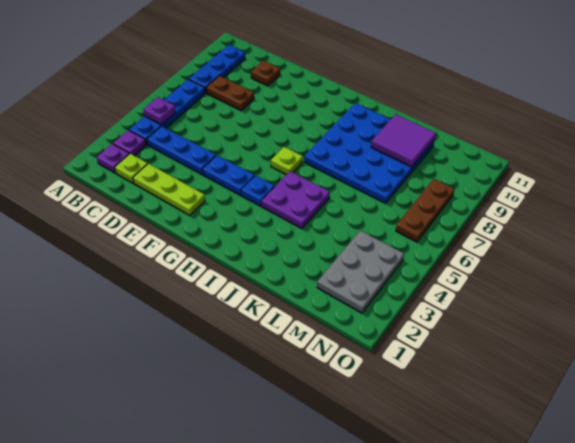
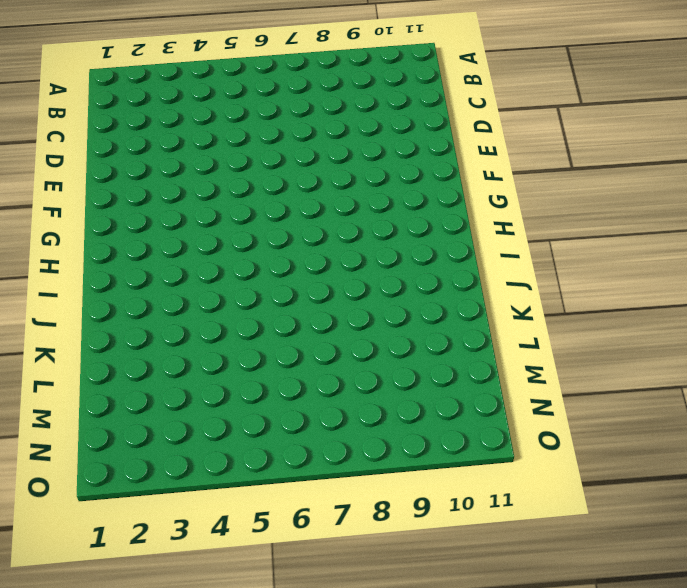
none -> purple plate B2 level 1
none -> purple plate B3 level 1
none -> blue plate B4:B7 level 1

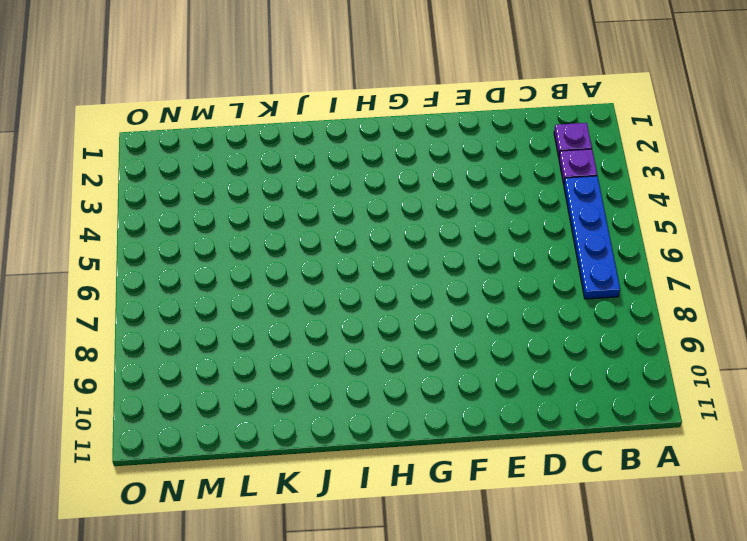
none -> blue plate B8:B10 level 1
none -> lime plate C2 level 1
none -> blue plate C4:E4 level 1

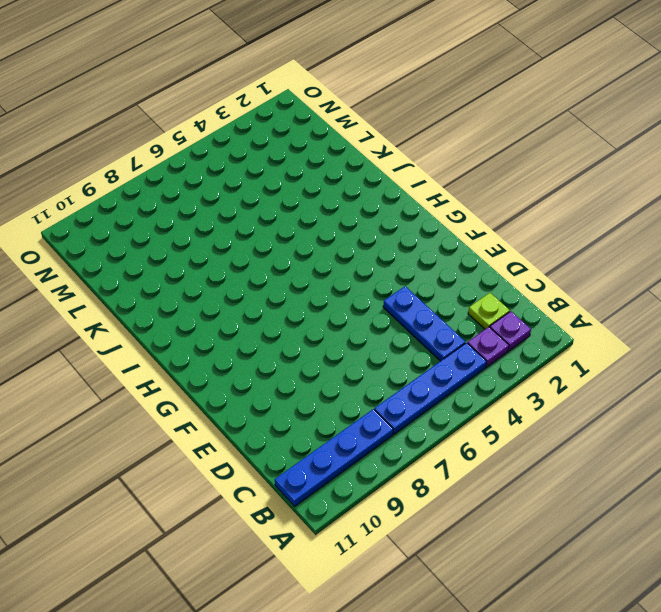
blue plate B8:B11 level 1 -> blue plate B8:B10 level 1
none -> brown plate C8:D8 level 1
none -> lime plate D2:F2 level 1
none -> brown plate D10 level 1

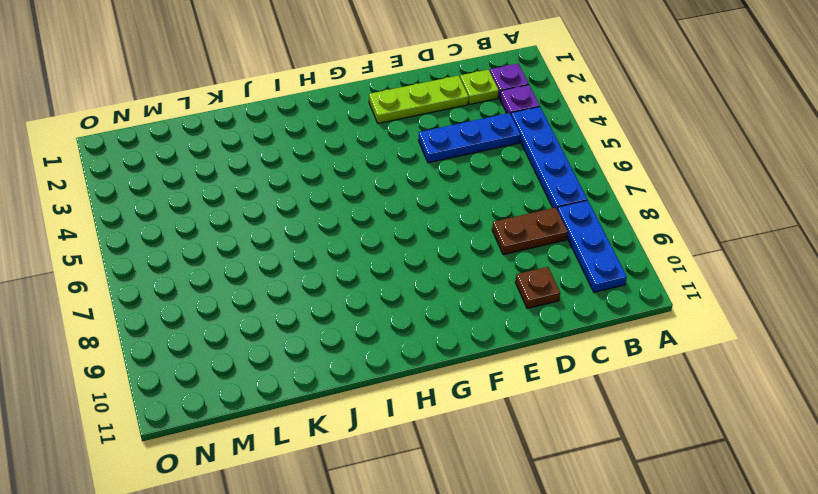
none -> blue plate F4:G4 level 1
none -> blue plate H4 level 1
none -> lime plate H6 level 1

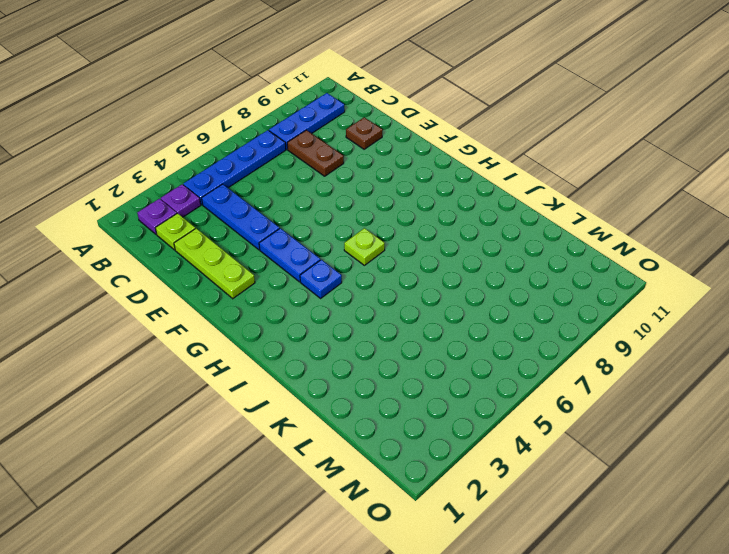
none -> purple plate I4:J5 level 1
none -> blue plate I7:L10 level 1
none -> grey plate M2:N4 level 1

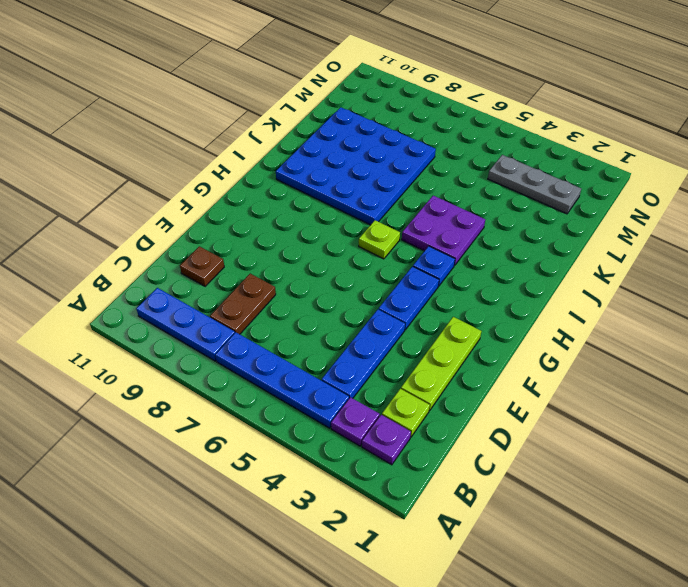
grey plate M2:M4 level 1 -> grey plate M2:N4 level 1
none -> brown plate N6:N8 level 1
none -> purple plate B5 level 2
none -> purple tile K9:L10 level 2

